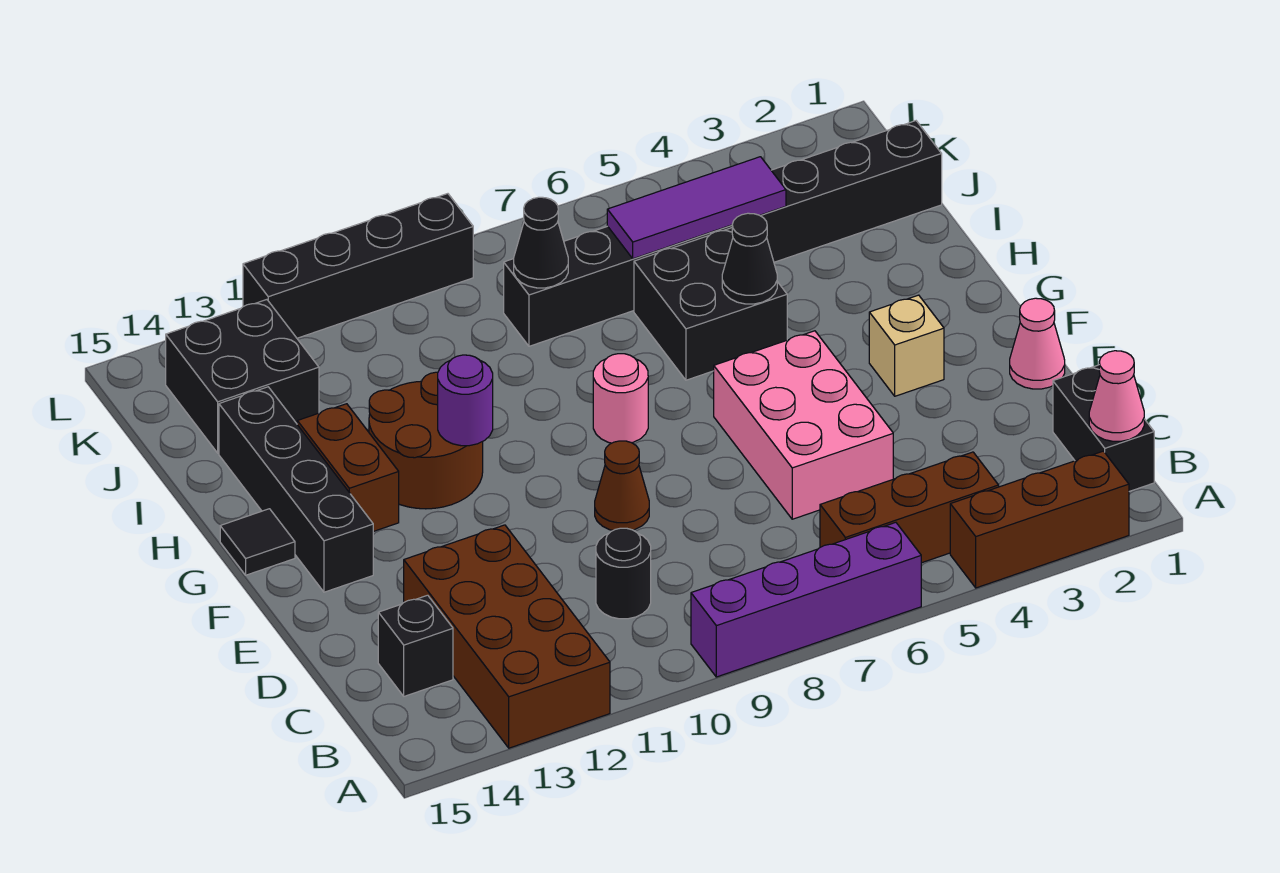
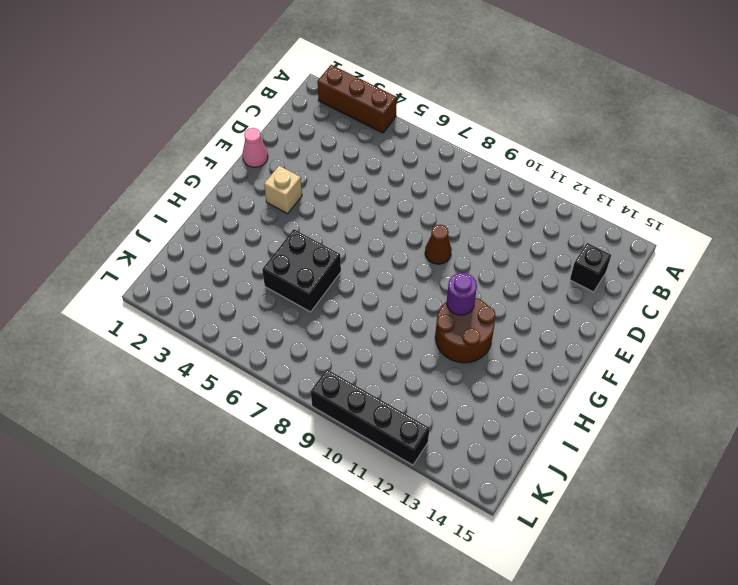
none -> purple brick A6:A9 level 1
none -> brown brick A12:D13 level 1
none -> black brick B1:C1 level 1

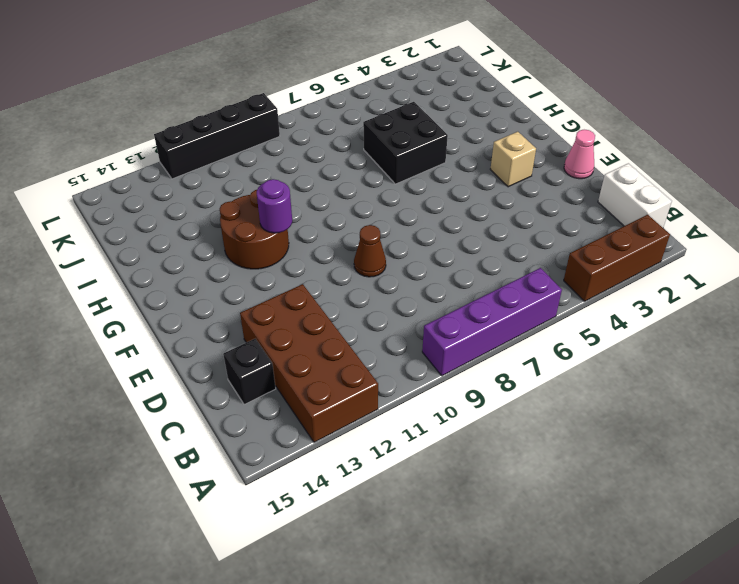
white brick B1:C1 level 1 -> black brick B1:C1 level 1
none -> brown brick B4:B6 level 1
none -> black round brick C10 level 1
none -> pink brick D5:F6 level 1

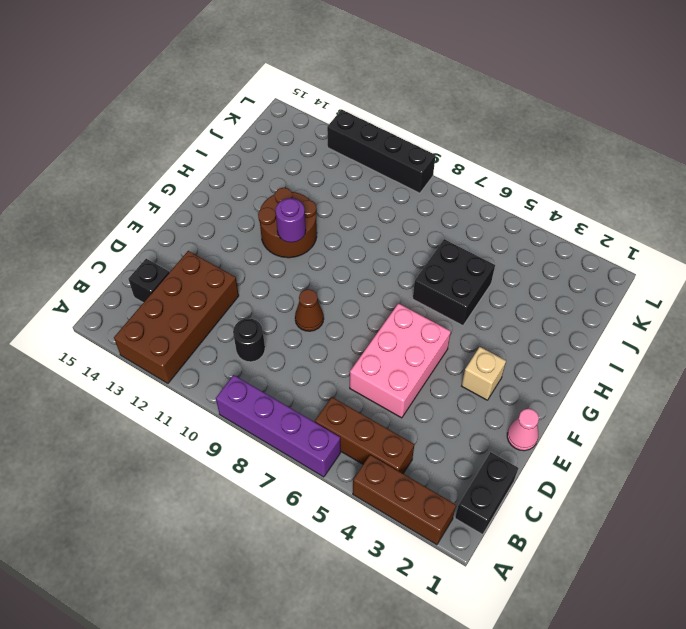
none -> black brick F14:I14 level 1
none -> pink round brick G8 level 1
none -> brown brick G13:H13 level 1

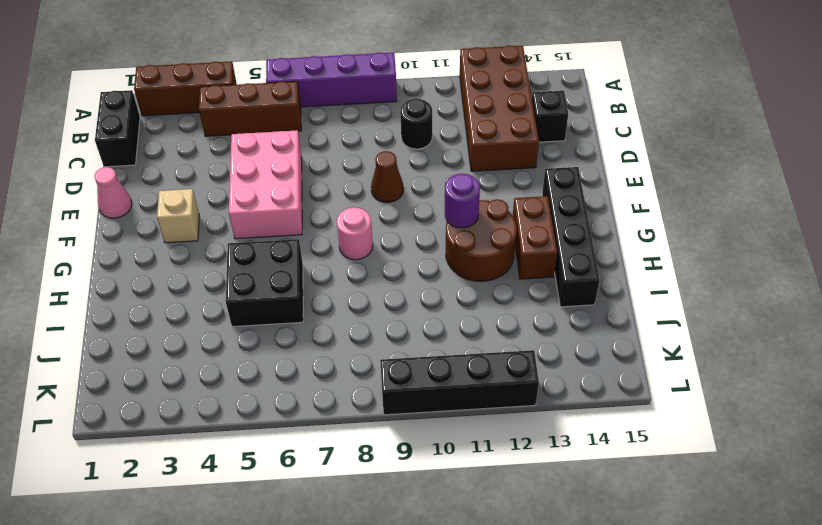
none -> black tile G15 level 1
none -> black brick J1:J8 level 1
none -> black brick J13:K14 level 1

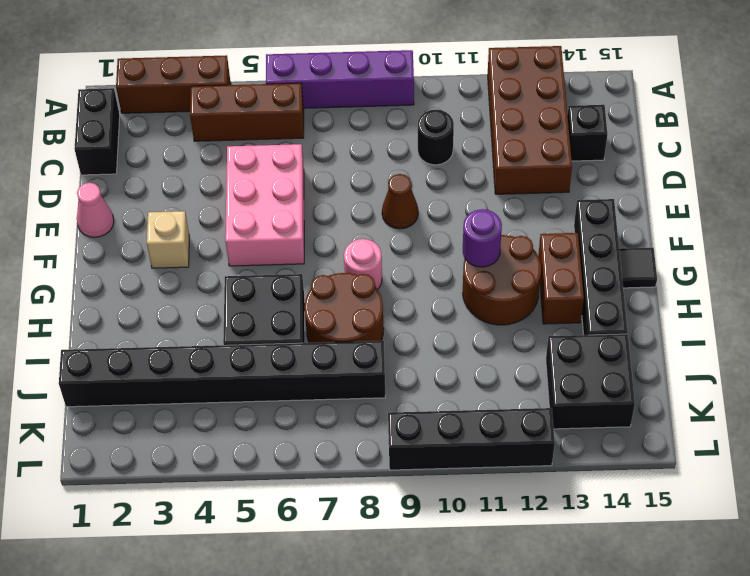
brown round brick H7:I8 level 1 -> none
none -> pink cone B1 level 2
none -> black cone H5 level 2
none -> purple tile J4:J6 level 2

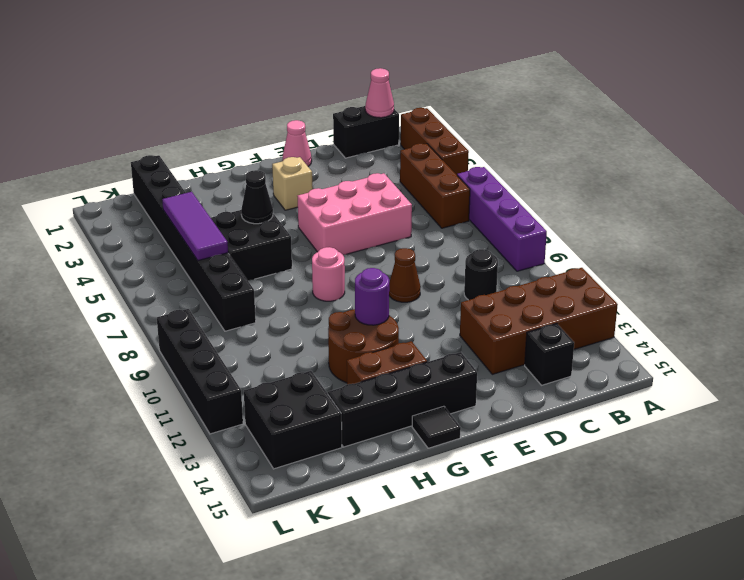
none -> black cone J8 level 2

